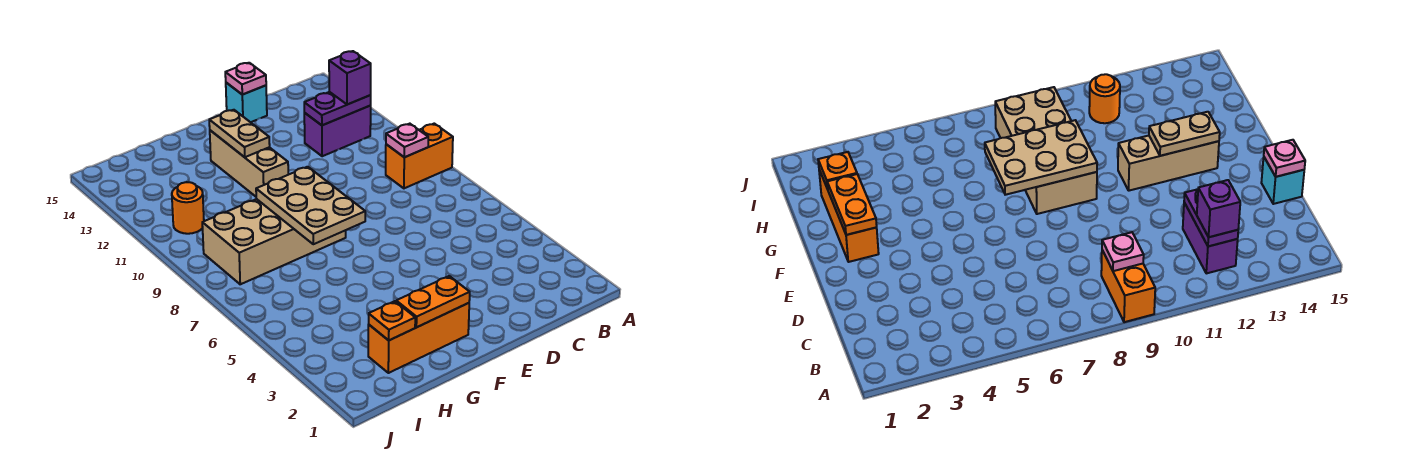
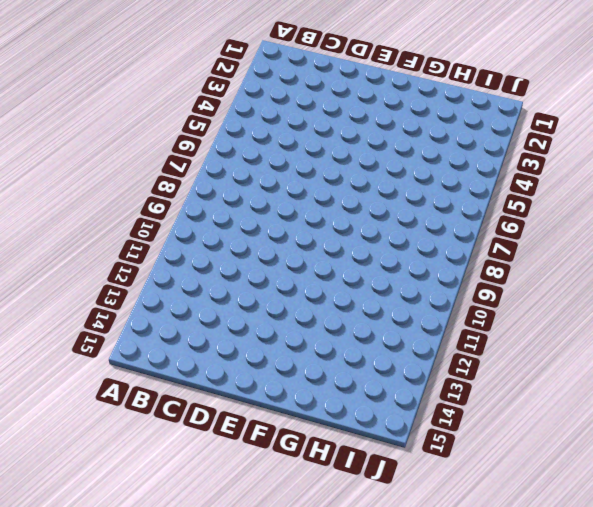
none -> orange brick A9:B9 level 1
none -> purple brick B12:C12 level 1
none -> cyan brick D15 level 1

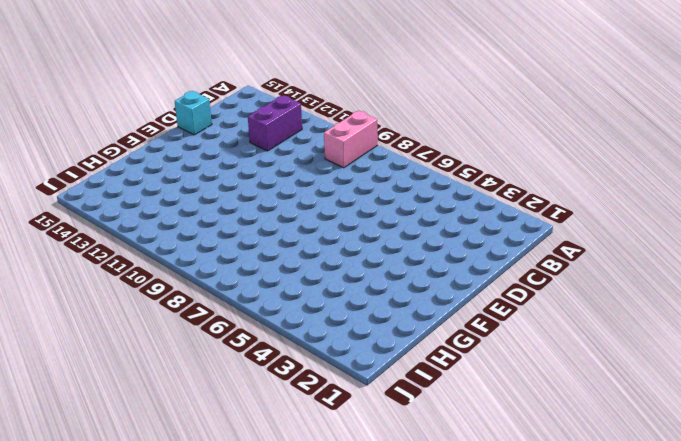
pink brick A9:B9 level 1 -> orange brick A9:B9 level 1
none -> orange brick F2:H2 level 1
none -> tan brick F8:I9 level 1
none -> tan brick F11:F13 level 1

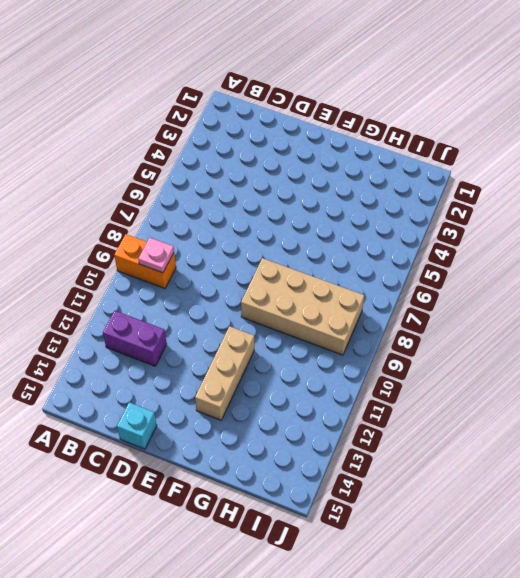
none -> orange brick F2:H2 level 1
none -> orange round brick I11 level 1
none -> purple plate B12:C12 level 2

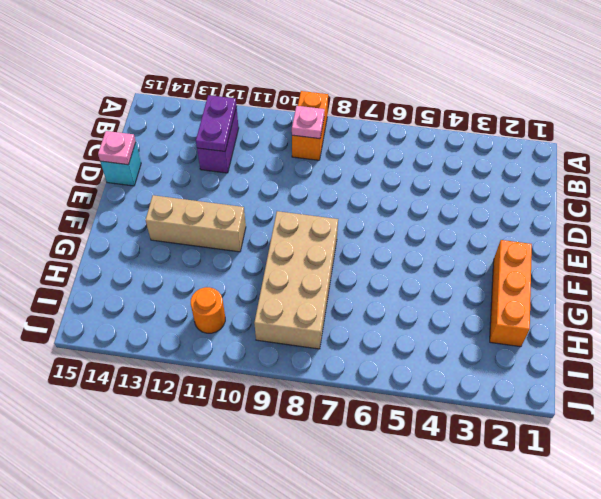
none -> orange plate F2:G2 level 2
none -> tan plate F7:G9 level 2
none -> tan plate F12:F13 level 2

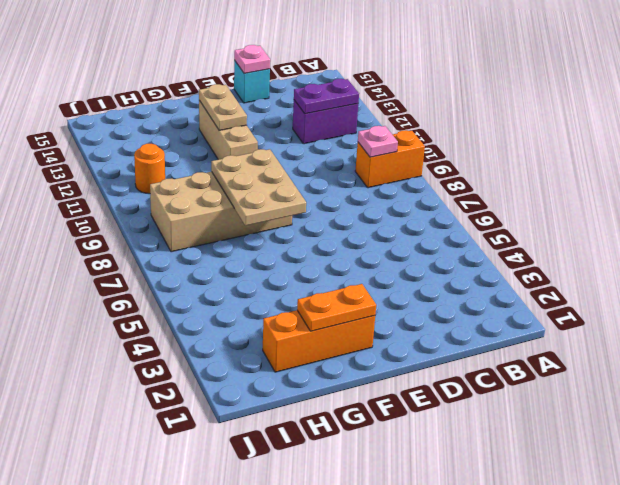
none -> orange plate H2 level 2
none -> purple brick B12 level 3

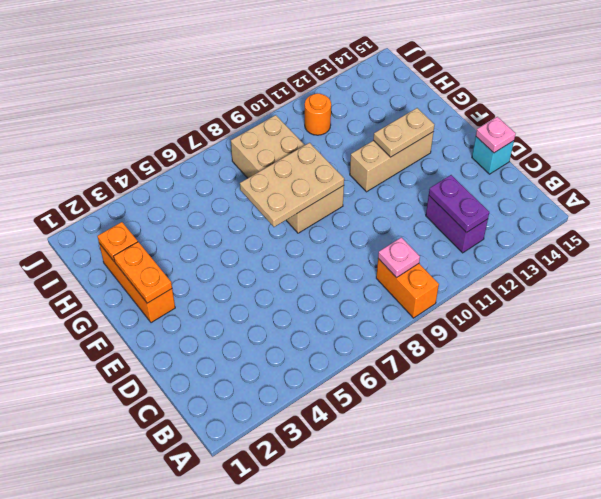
none -> purple brick B12 level 3

